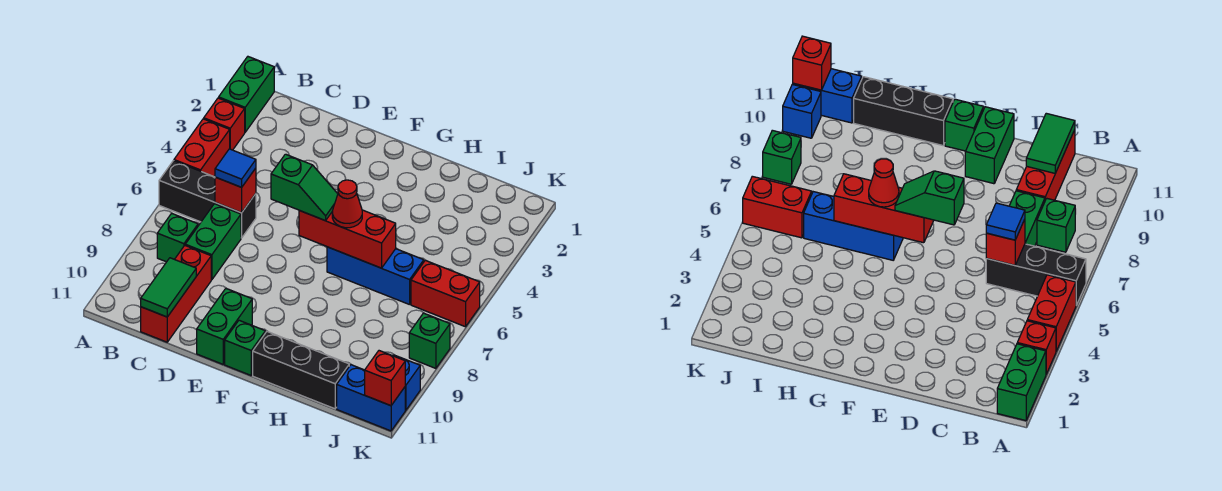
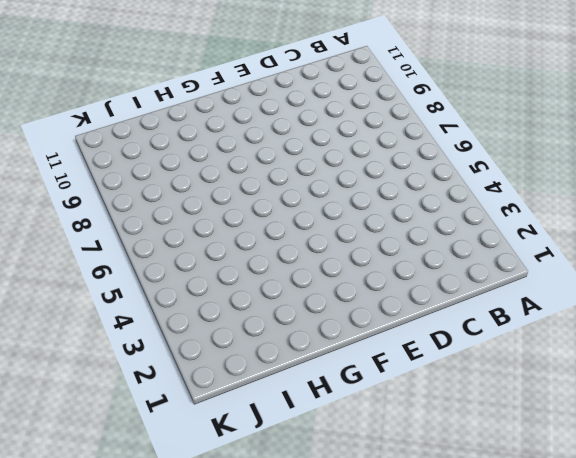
none -> green brick A1:A2 level 1
none -> red brick A3 level 1
none -> red brick A4:A5 level 1

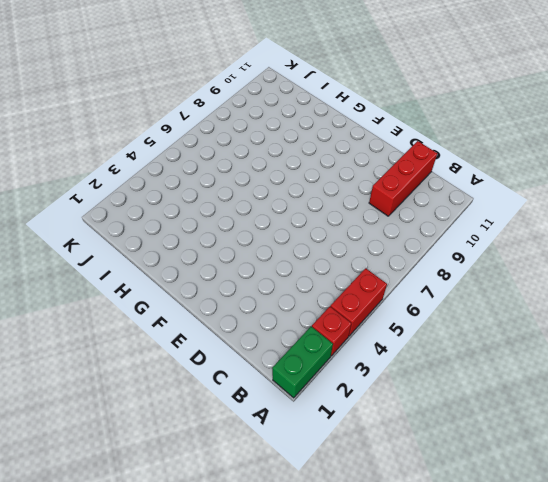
none -> black brick A6:C6 level 1
none -> green brick B8 level 1
none -> green brick C7:C8 level 1

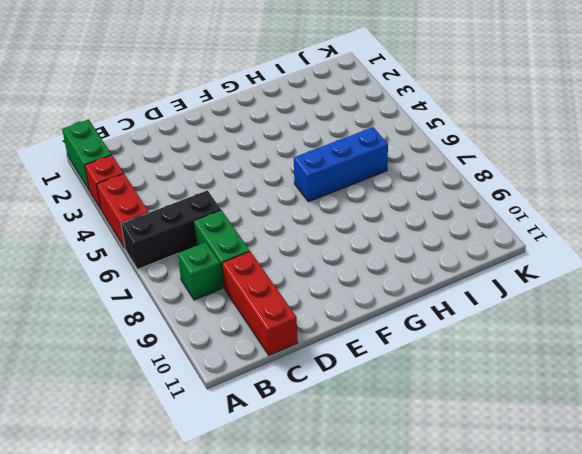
none -> green brick E10:E11 level 1
none -> green brick F11 level 1
none -> black brick G11:I11 level 1

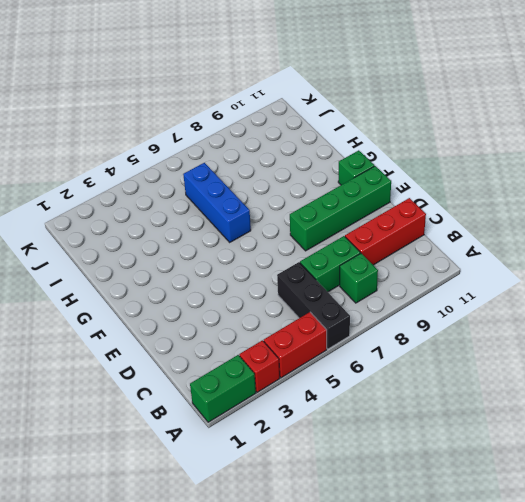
green brick E8:E11 level 1 -> green brick E10:E11 level 1
none -> black brick G11:I11 level 1
none -> red brick J6:K6 level 1
none -> blue brick J11:K11 level 1

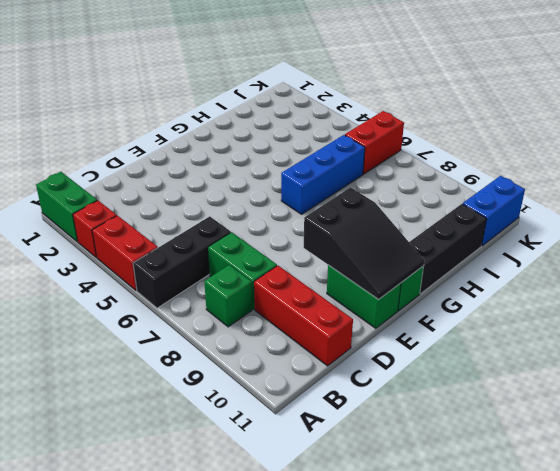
black slope E9:F11 level 2 top 9 -> none
none -> green brick K8 level 1
none -> blue brick K10 level 1
none -> red brick C6 level 2

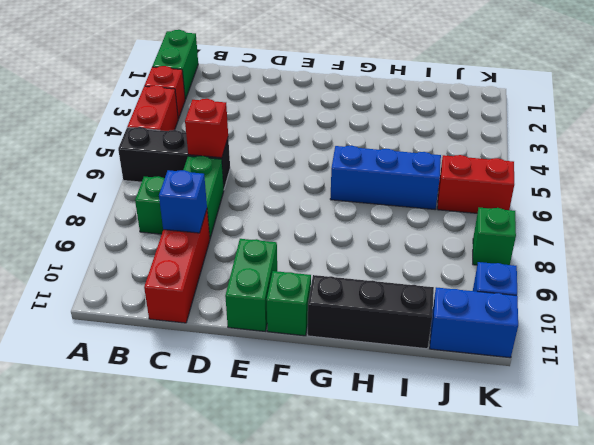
blue brick C9 level 2 -> none
none -> green tile C10:C11 level 2
none -> red brick F6:H6 level 2
none -> red brick K11 level 2

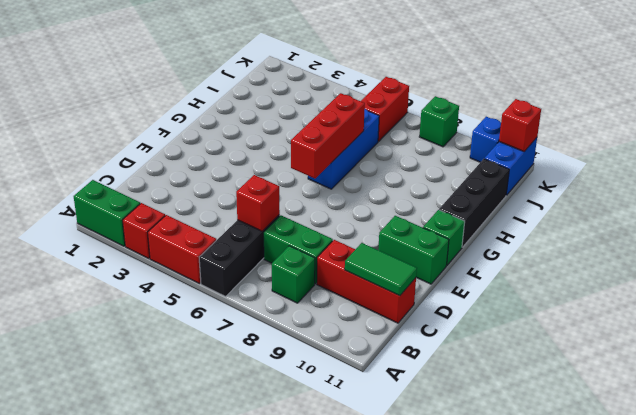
none -> blue tile C6 level 3
none -> green slope E6:F6 level 3 top E
none -> red cone G6 level 3

